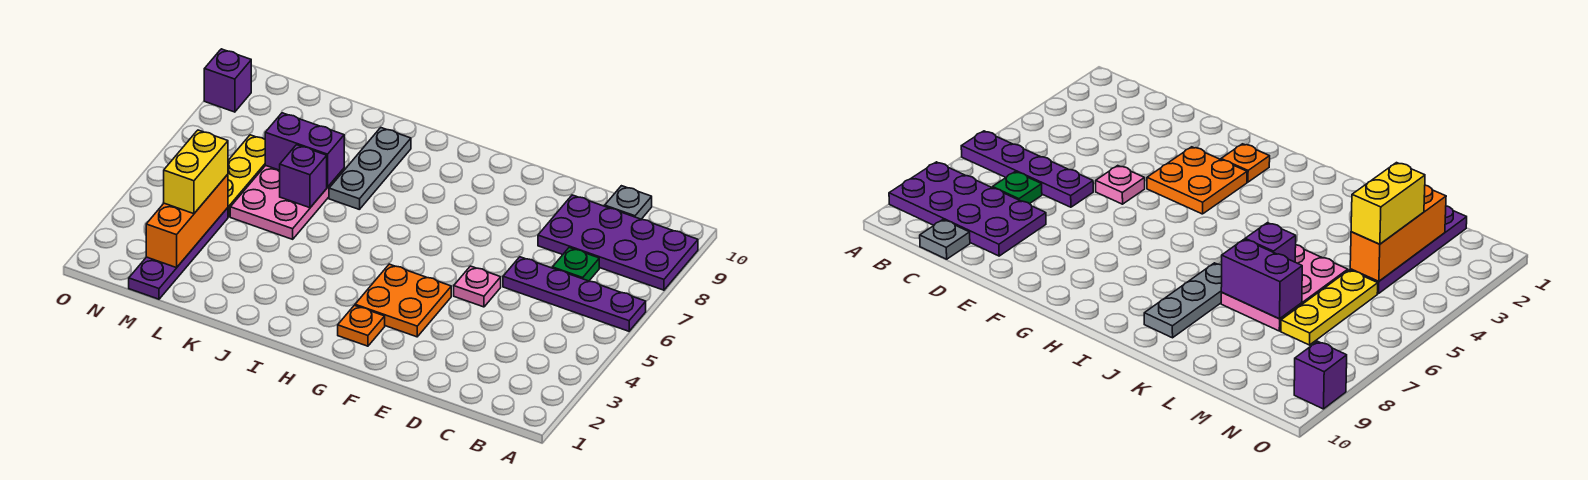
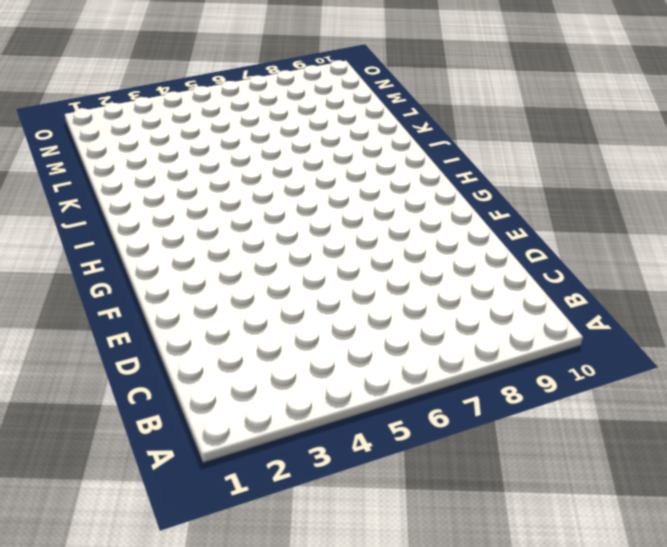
none -> purple plate A6:D6 level 1
none -> purple plate A8:D9 level 1
none -> green plate C7 level 1

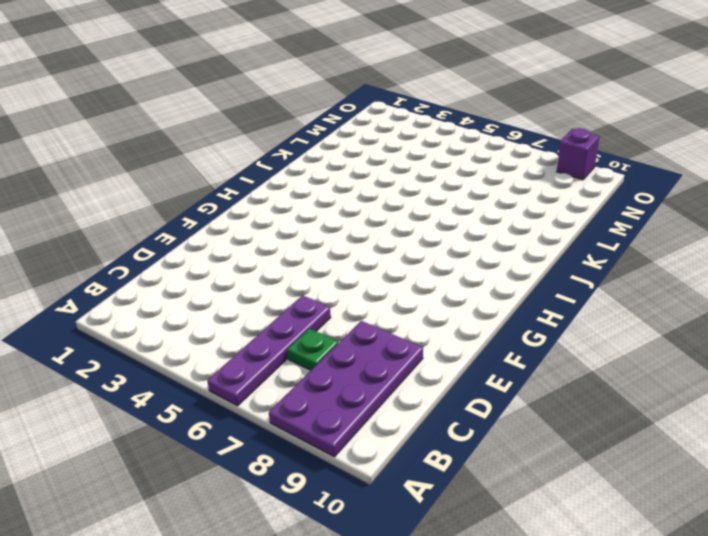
none -> grey plate C10 level 1
none -> pink plate E5 level 1
none -> orange plate F3:G4 level 1

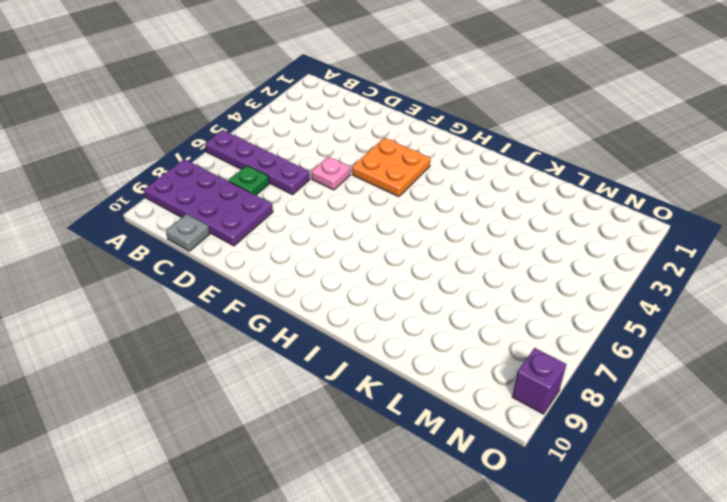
none -> orange plate G2 level 1
none -> grey plate J7:J9 level 1
none -> pink plate K5:L7 level 1

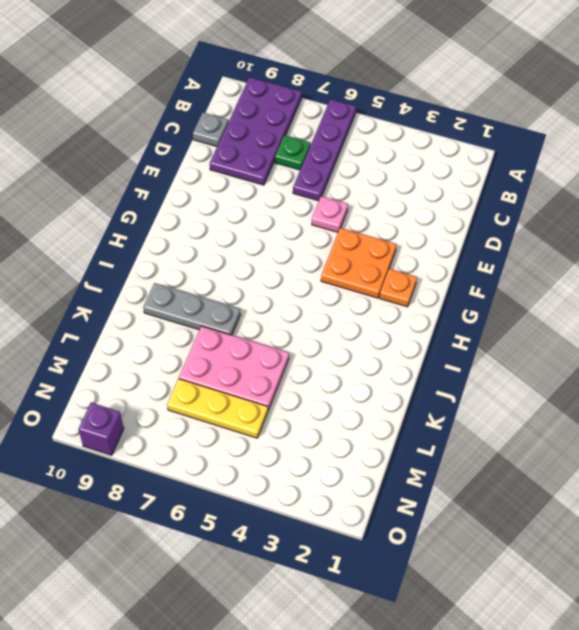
none -> purple plate M1:M4 level 1
none -> purple brick K6 level 2
none -> purple brick K7:L7 level 2

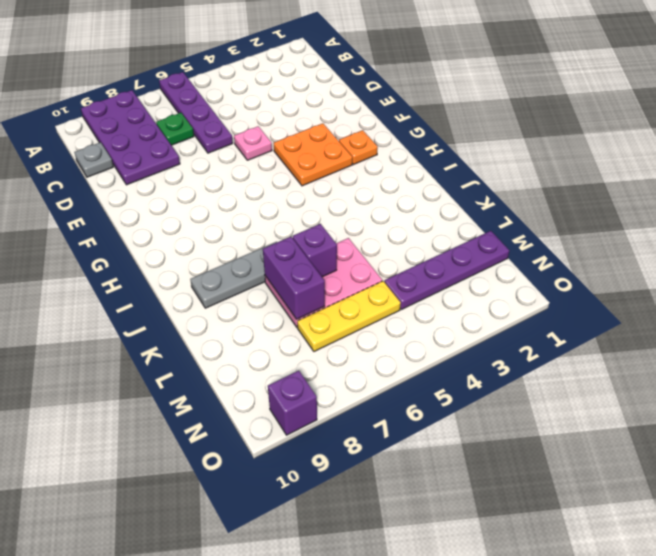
none -> orange brick M2:M4 level 2
none -> yellow brick M3:M4 level 3

